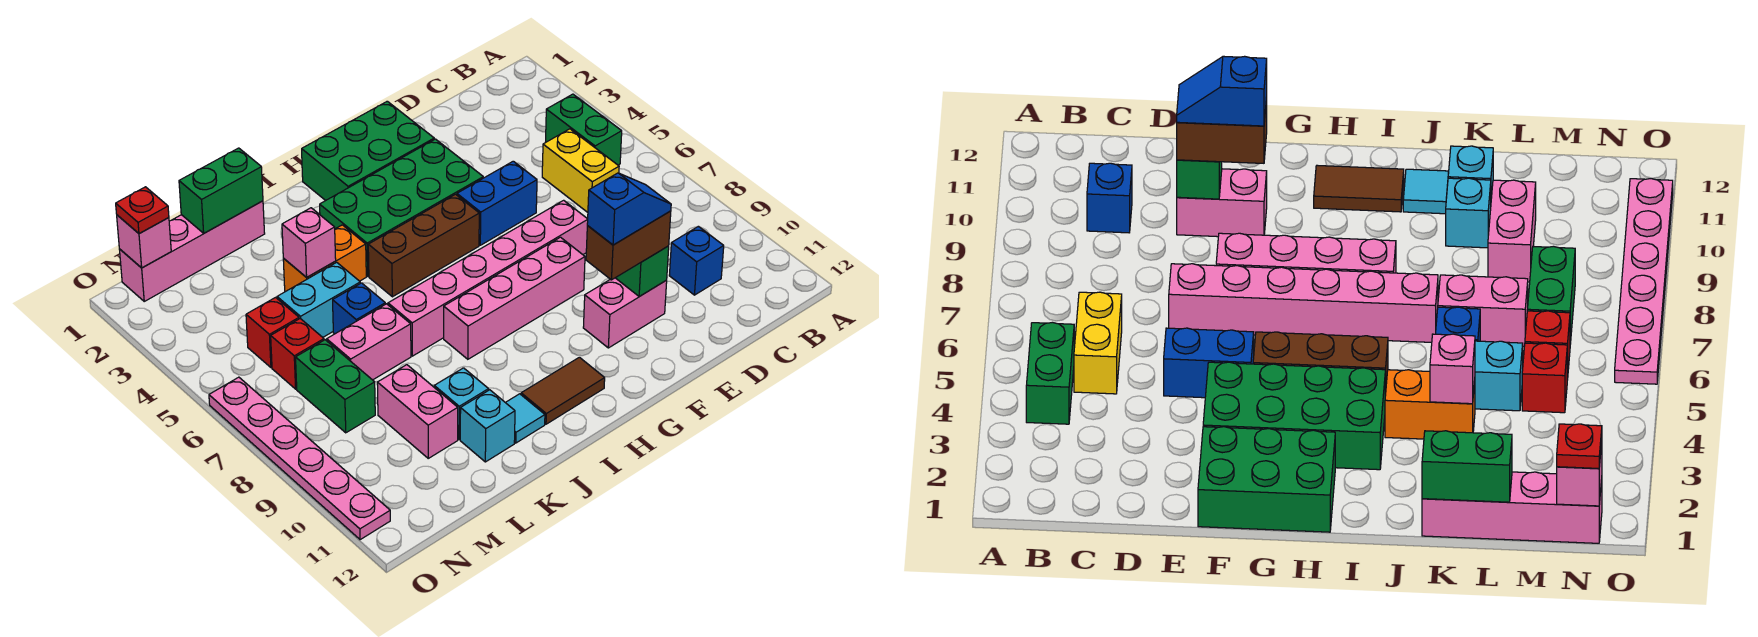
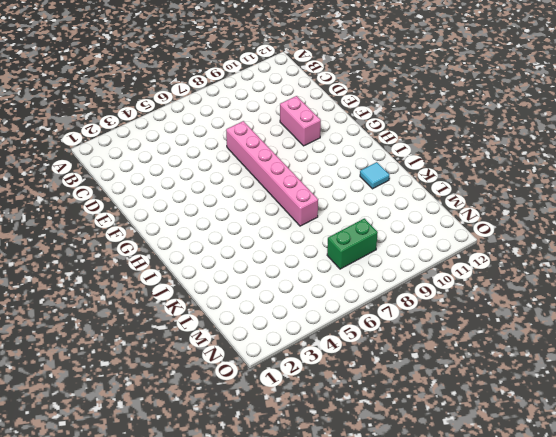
none -> green brick B4:B5 level 1
none -> yellow brick C5:C6 level 1
none -> blue brick C10 level 1
none -> blue brick E5:F5 level 1

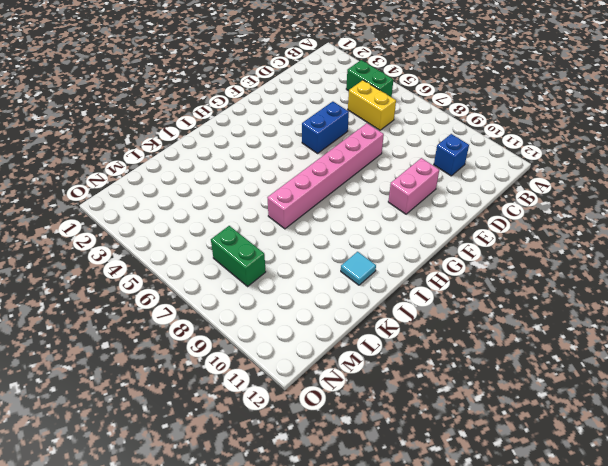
none -> green brick F1:H2 level 1
none -> green brick F3:I4 level 1
none -> pink brick F8:I8 level 1
none -> brown brick G5:I5 level 1

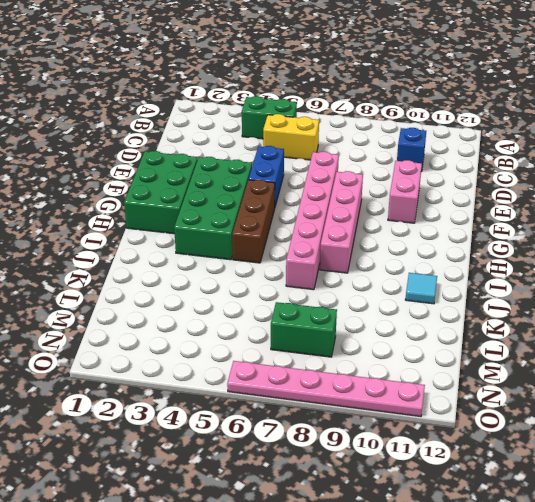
none -> brown tile H11:I11 level 1
none -> orange brick J4:K4 level 1
none -> pink brick K1:N1 level 1
none -> cyan brick K5:L5 level 1

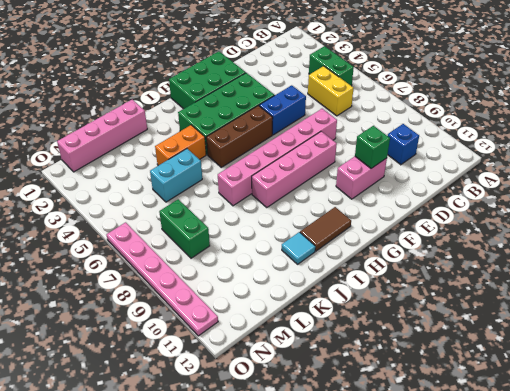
none -> blue brick K6 level 1
none -> pink brick K7:L7 level 1
none -> cyan brick K10 level 1
none -> cyan brick K11 level 1

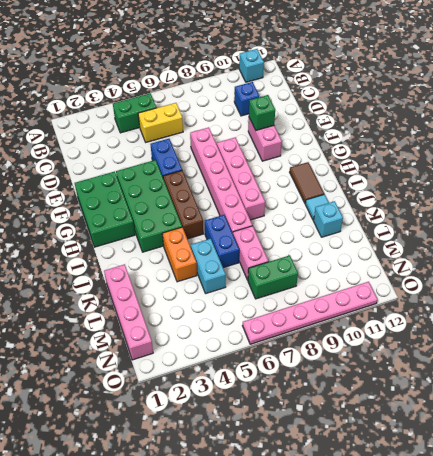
cyan brick A11 level 1 -> cyan brick K10 level 1
blue brick J6:K6 level 1 -> blue brick K6 level 1
none -> pink brick L9:L10 level 1
none -> red brick M5 level 1
none -> red brick M6 level 1
none -> green brick K1:L1 level 2

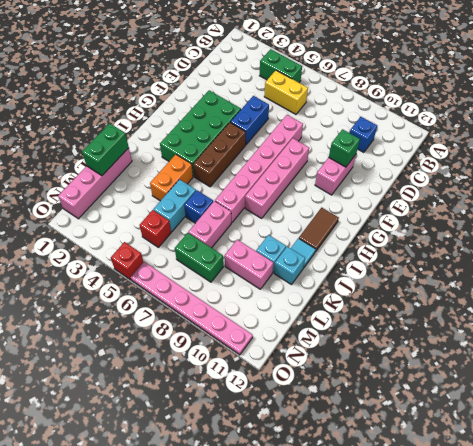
red brick O5 level 1 -> red brick M6 level 1
none -> green brick F1:H2 level 1
none -> pink brick K4 level 2
none -> pink brick N1 level 2
none -> brown brick E10:F10 level 3

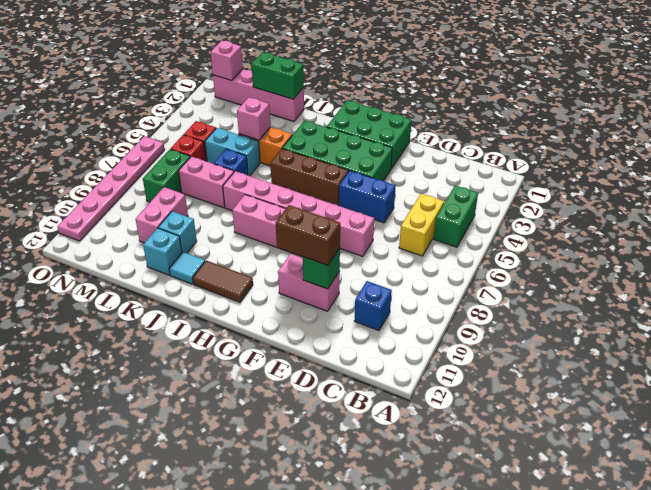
none -> red plate N1 level 3
none -> blue slope E10:F10 level 4 top F

